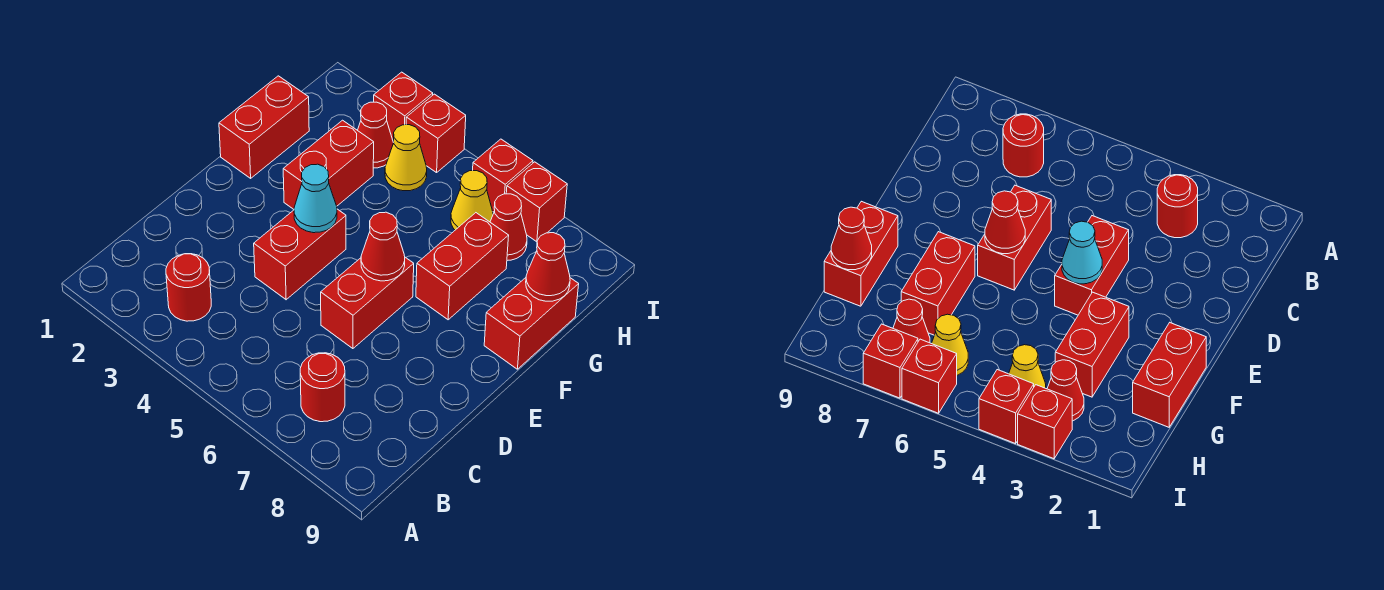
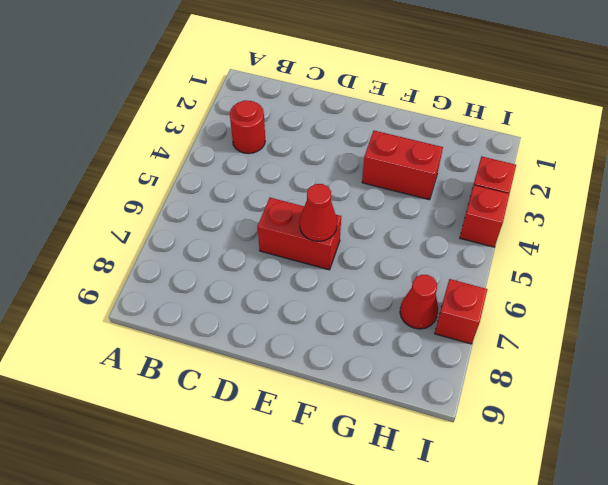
none -> red round brick B7 level 1
none -> red brick D4:E4 level 1
none -> red brick F1:G1 level 1

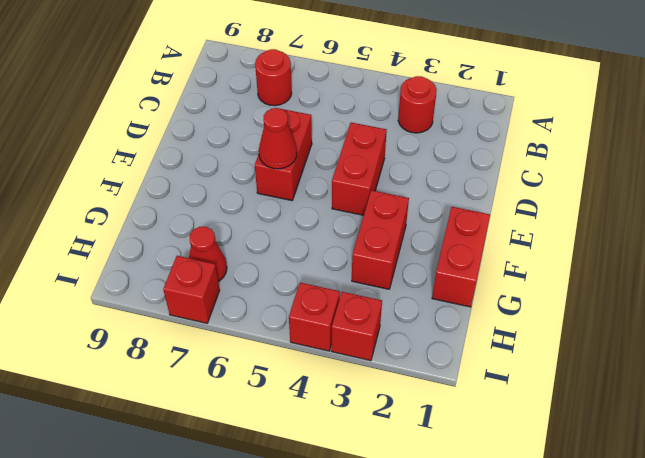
none -> red brick F7:G7 level 1
none -> red brick F9:G9 level 1
none -> red cone H3 level 1

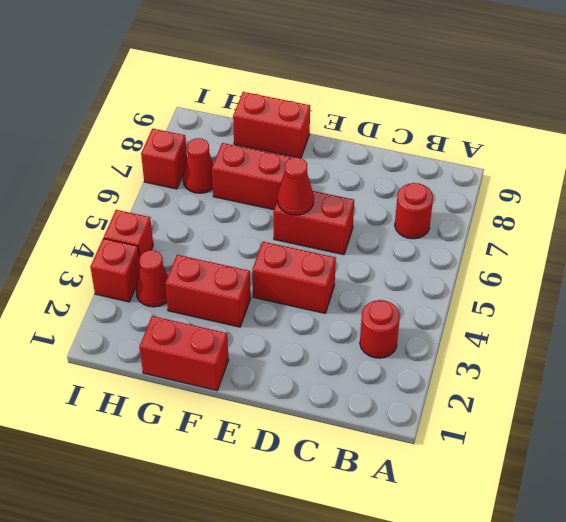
none -> yellow cone H4 level 1
none -> yellow cone H6 level 1
none -> red brick I6 level 1

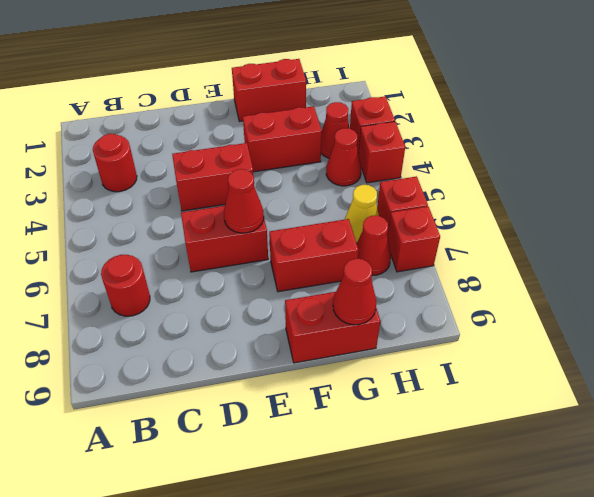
red cone H4 level 1 -> yellow cone H4 level 1
none -> cyan cone E4 level 2

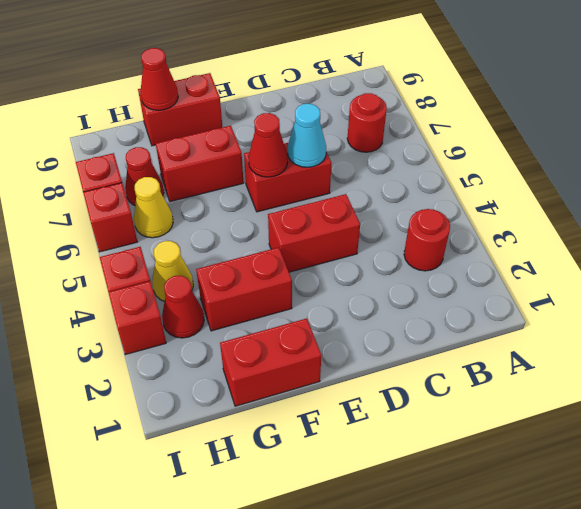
cyan cone D6 level 2 -> cyan cone E4 level 2

